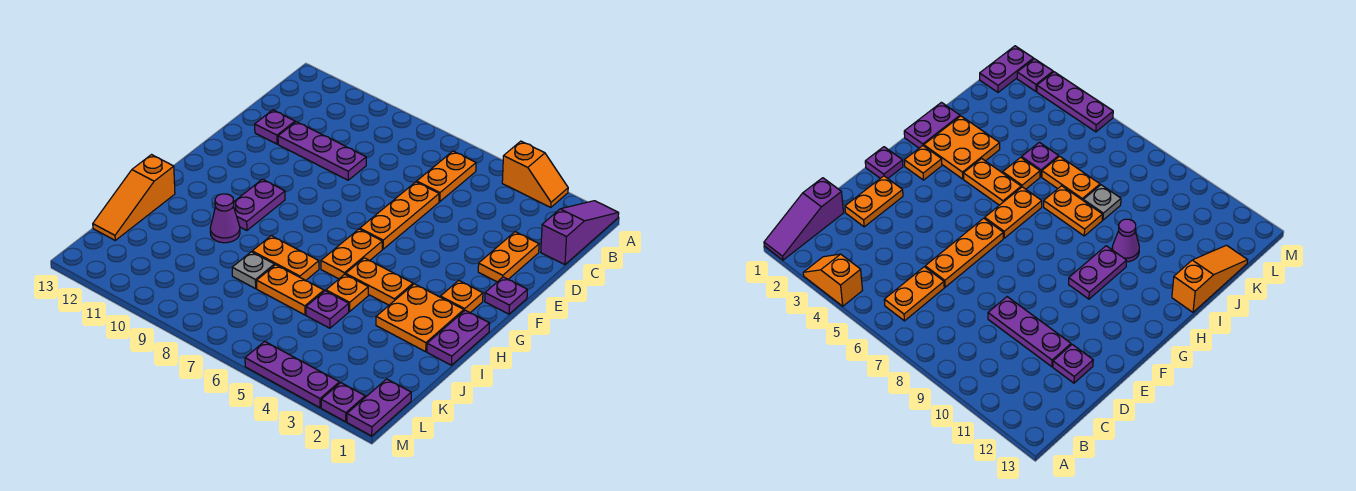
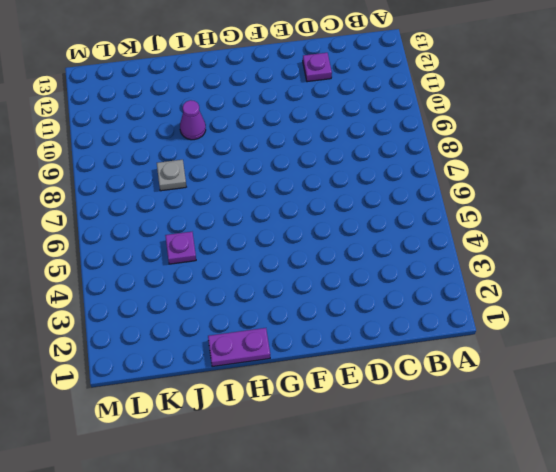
none -> purple slope A1:C1 level 1 top C
none -> orange slope A3:A4 level 1 top 4
none -> orange plate B6:C6 level 1

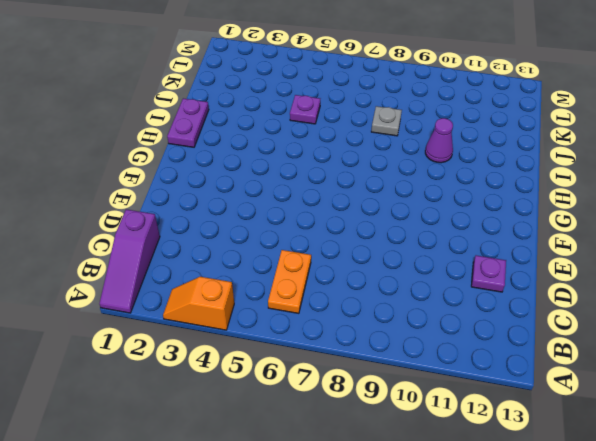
none -> orange plate D2:E2 level 1
none -> orange plate D6:F6 level 1
none -> purple plate D9:D11 level 1

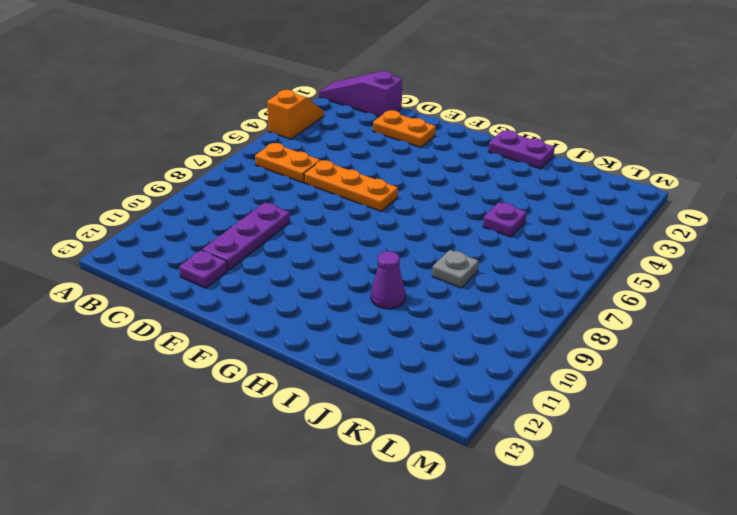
none -> purple plate F1 level 1
none -> orange plate G2 level 1
none -> orange plate G6:H6 level 1

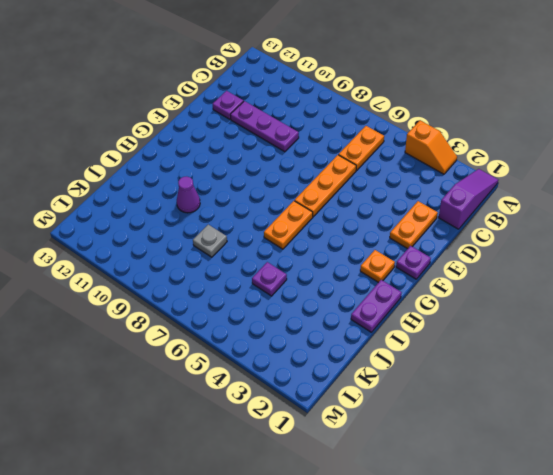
none -> purple plate G10:H10 level 1
none -> orange plate H2:I3 level 1
none -> orange plate H4:H5 level 1

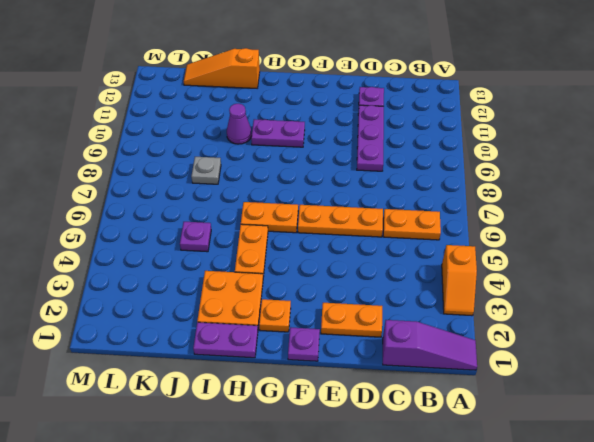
none -> orange plate I5 level 1
none -> orange plate I7:I8 level 1
none -> orange plate J6:J7 level 1

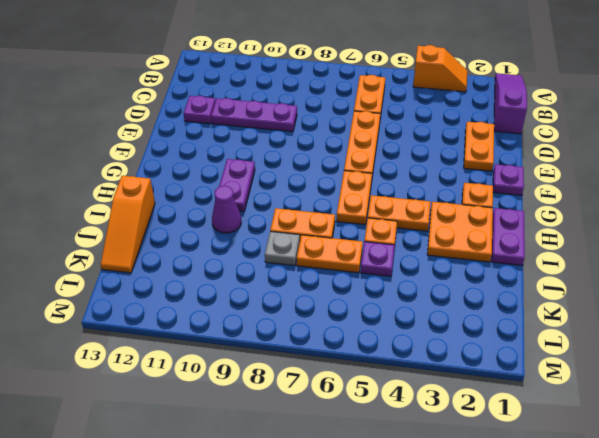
none -> purple plate L1:M1 level 1
none -> purple plate M2 level 1
none -> purple plate M3:M5 level 1

